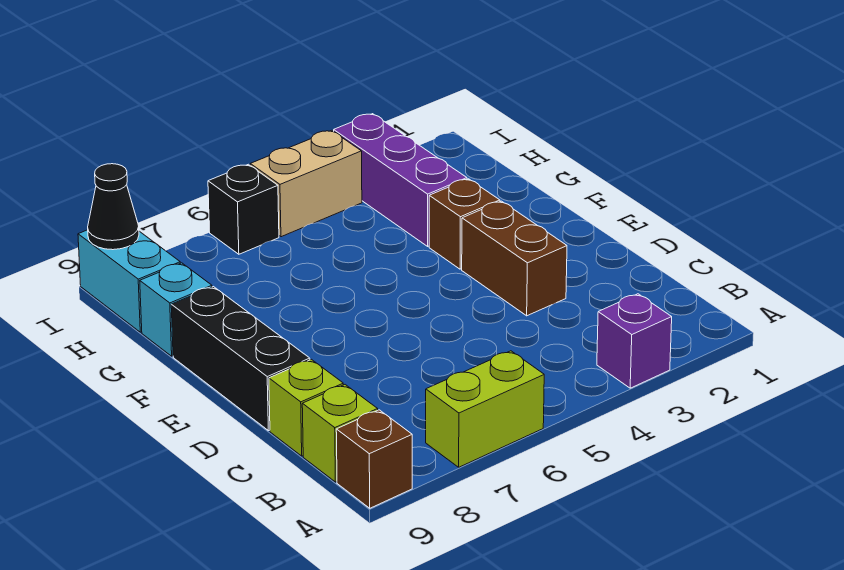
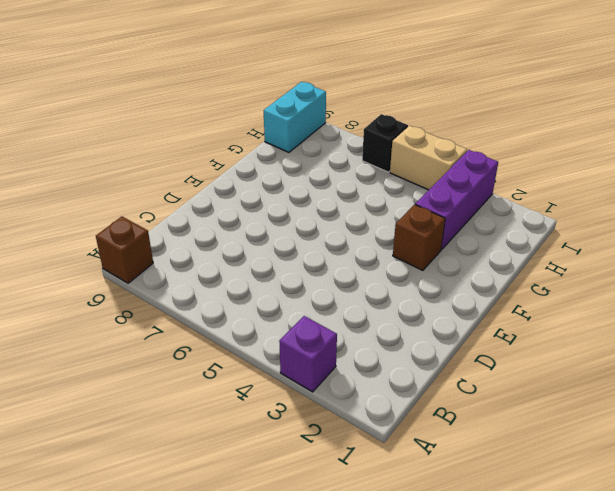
none -> lime brick A6:A7 level 1
none -> lime brick B9 level 1
none -> lime brick C9 level 1

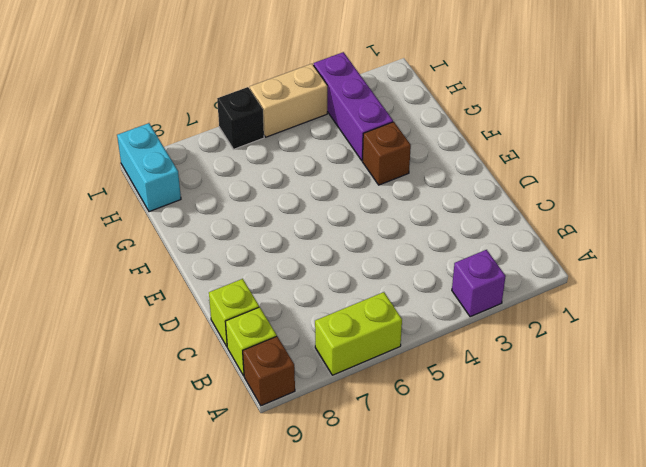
none -> brown brick D3:E3 level 1
none -> black brick D9:F9 level 1
none -> cyan brick G9 level 1

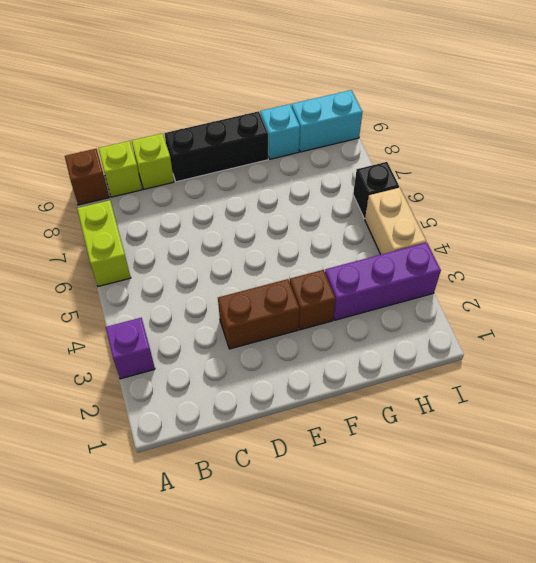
none -> black cone I9 level 2

